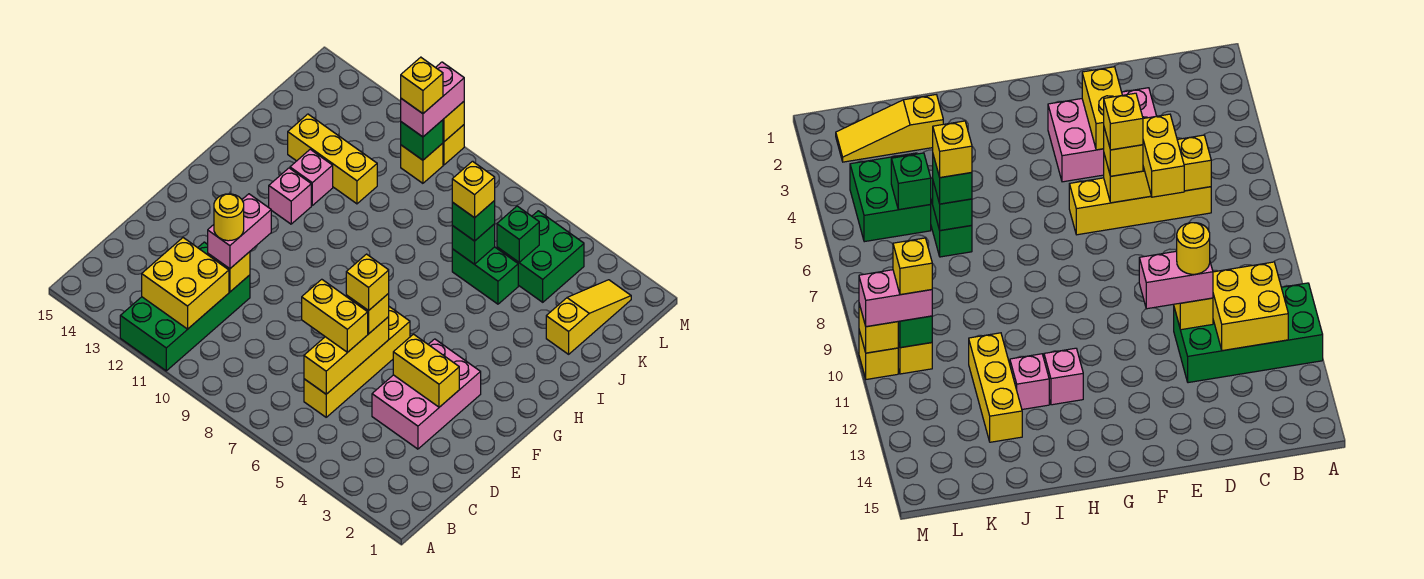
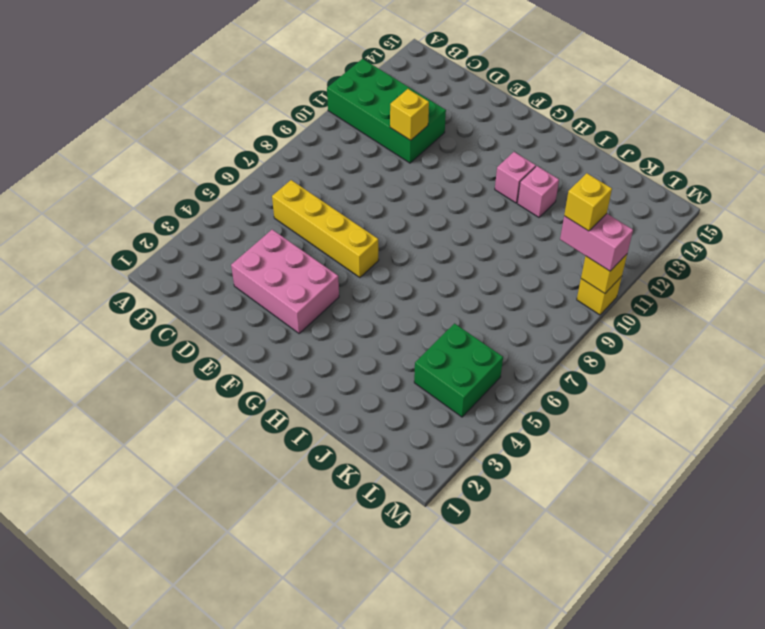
none -> yellow slope J2:L2 level 1 top J
none -> green brick J5:J6 level 1
none -> yellow brick J11:J13 level 1

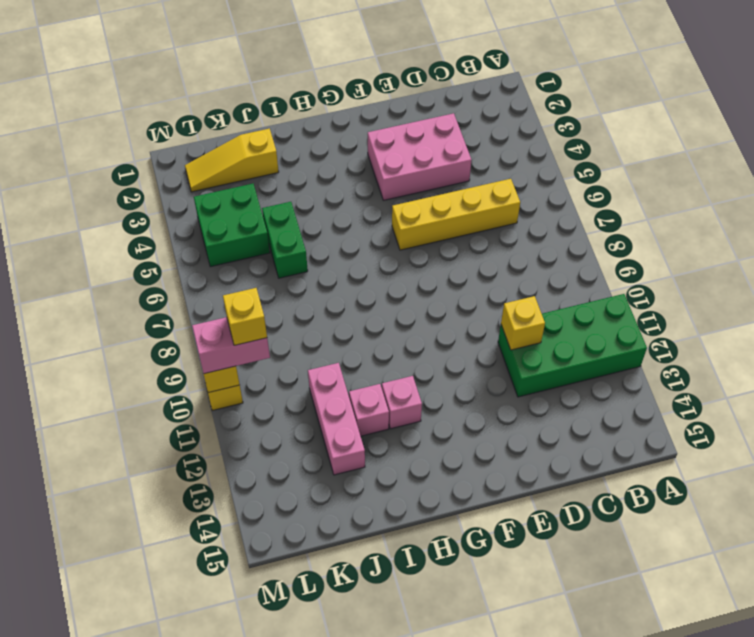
pink brick J11:J13 level 1 -> yellow brick J11:J13 level 1
none -> yellow brick L10 level 1
none -> yellow brick B11:C12 level 2
none -> yellow brick C6:E6 level 2

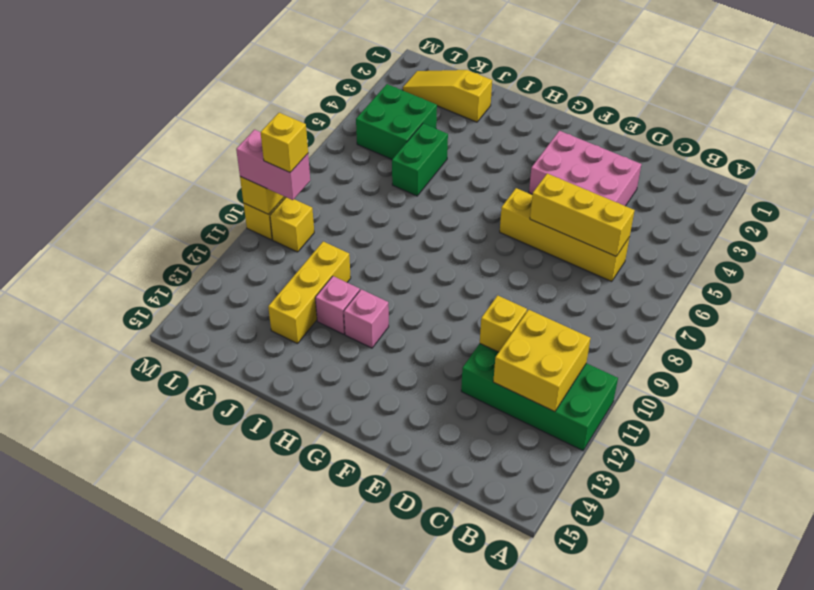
none -> yellow brick E3:E4 level 2
none -> green brick J6 level 2
none -> green brick K5 level 2

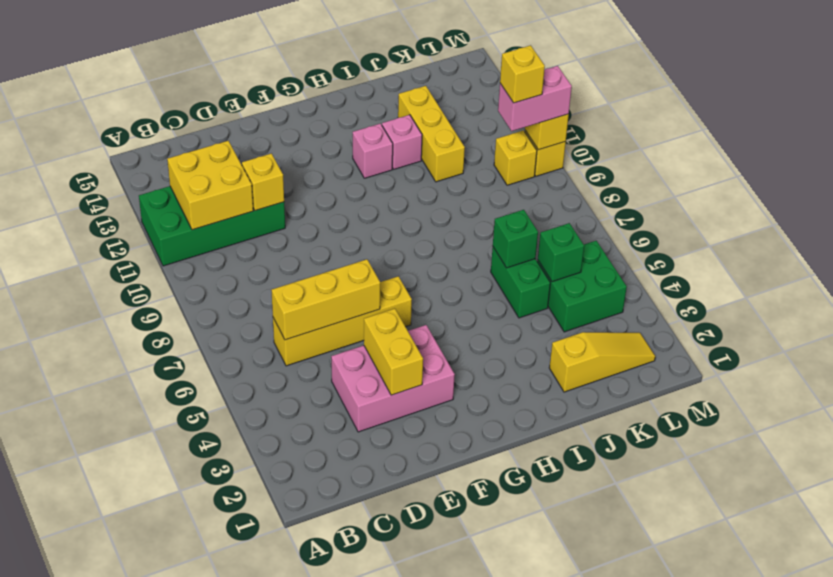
none -> green brick L10 level 2
none -> yellow brick D6:D7 level 3
none -> pink brick D11:E11 level 3

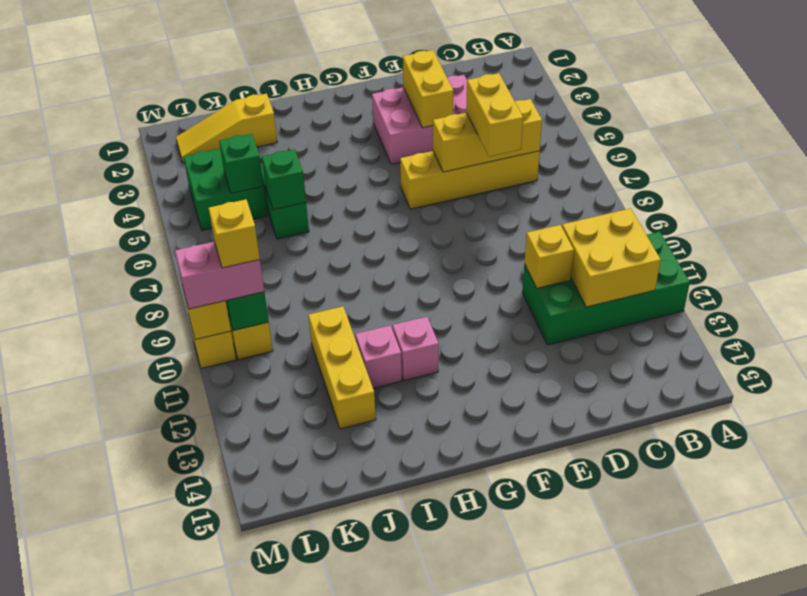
none -> pink brick D11:E11 level 3
none -> yellow brick E6 level 3
none -> green brick J6 level 3

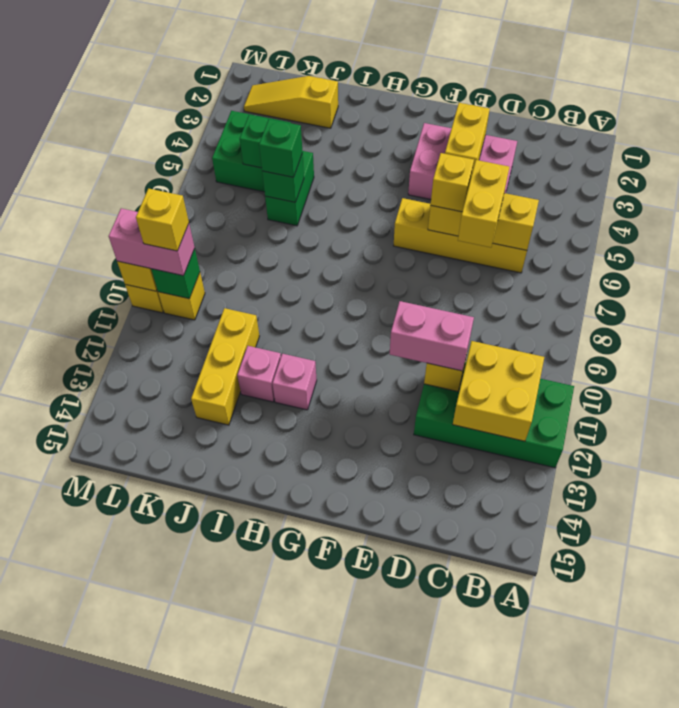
none -> yellow round brick D11 level 4
none -> yellow brick E6 level 4
none -> yellow brick J6 level 4

